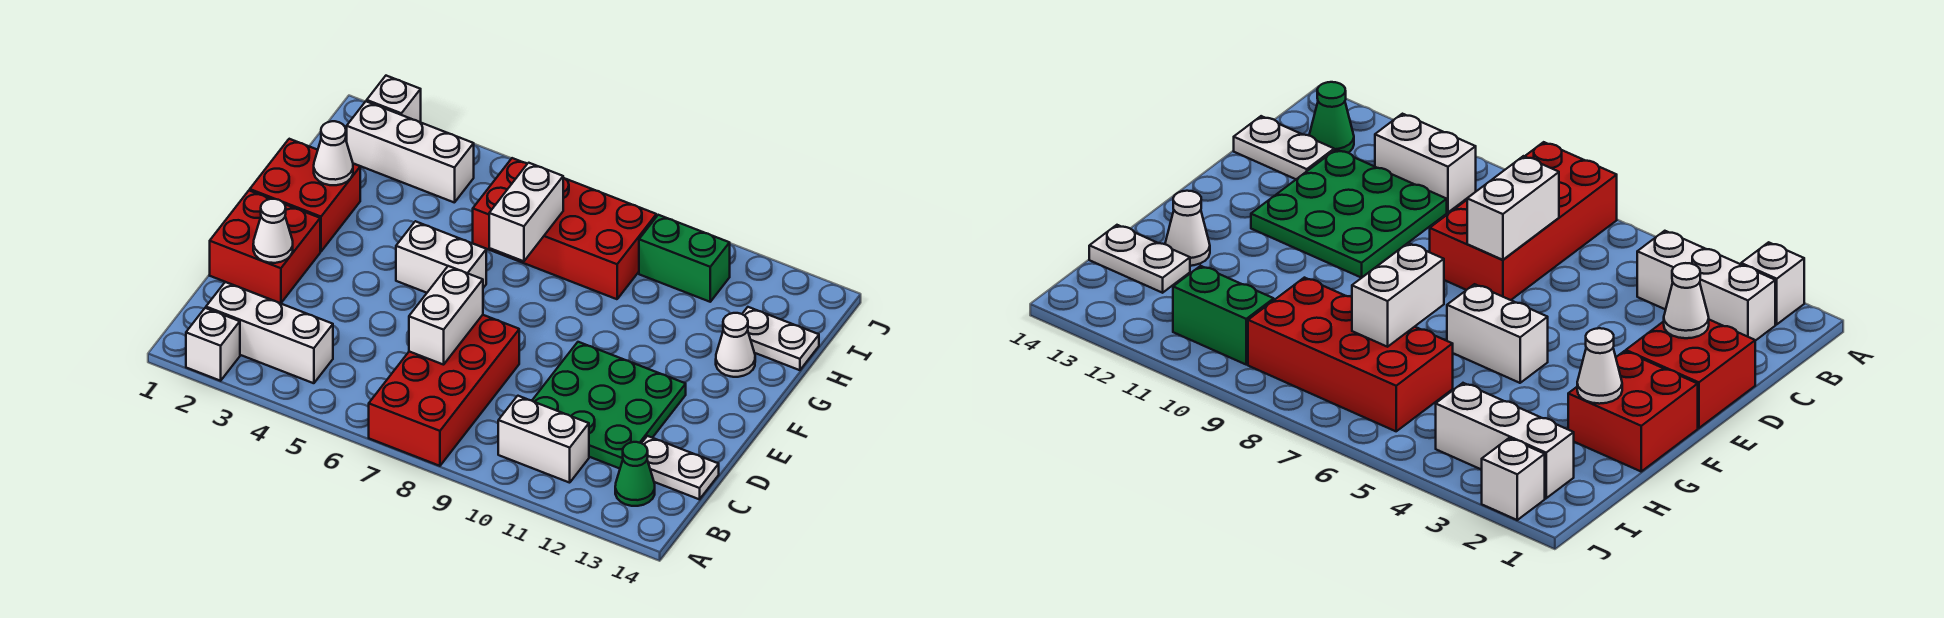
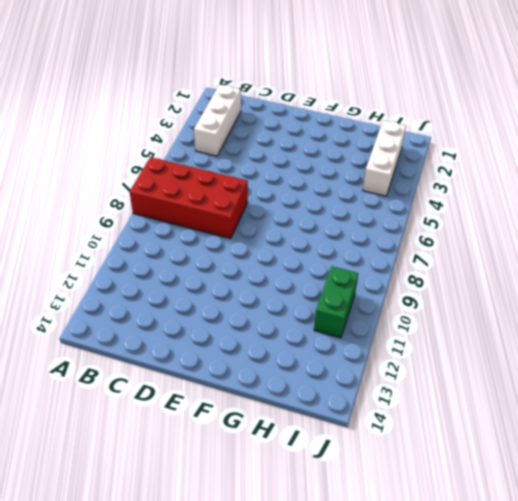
none -> white brick A2 level 1
none -> white brick B10:B11 level 1
none -> green cone B13 level 1

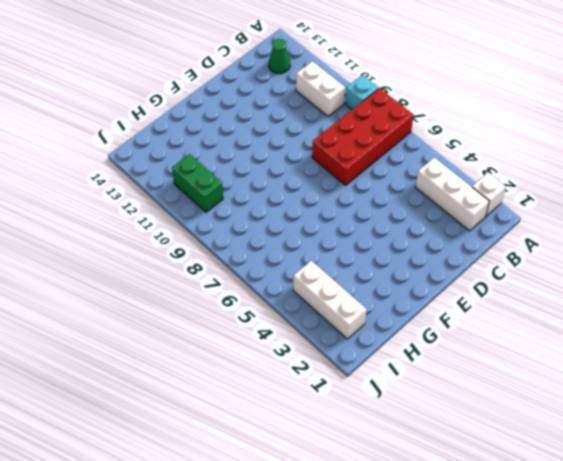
cyan brick A9 level 1 -> none
none -> green plate C10:E12 level 1
none -> white plate C13:C14 level 1
none -> red brick D1:E2 level 1

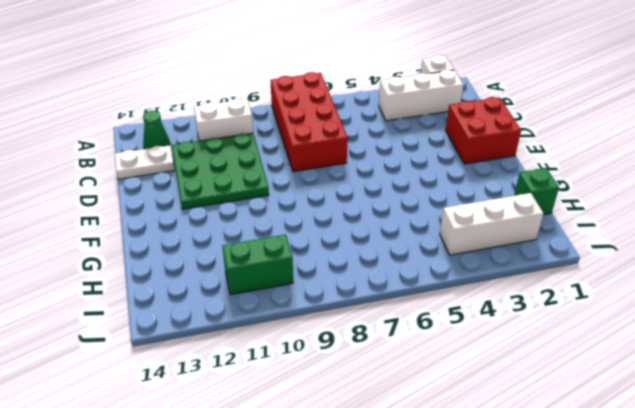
green brick H1 level 1 -> none
none -> red brick F1:G2 level 1
none -> white brick F5:F6 level 1
none -> white cone G13 level 1

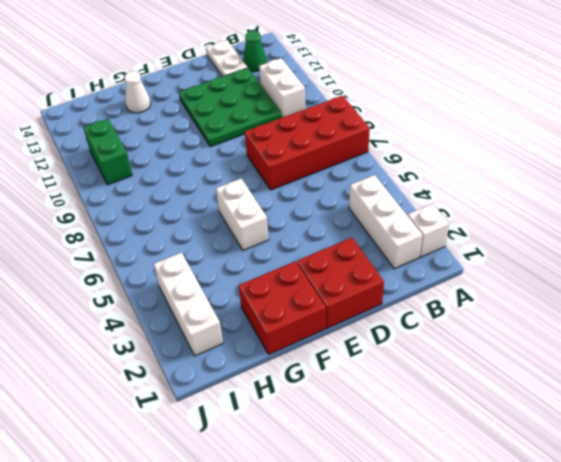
none -> red brick H6:I9 level 1
none -> white plate H13:H14 level 1
none -> white brick J2 level 1

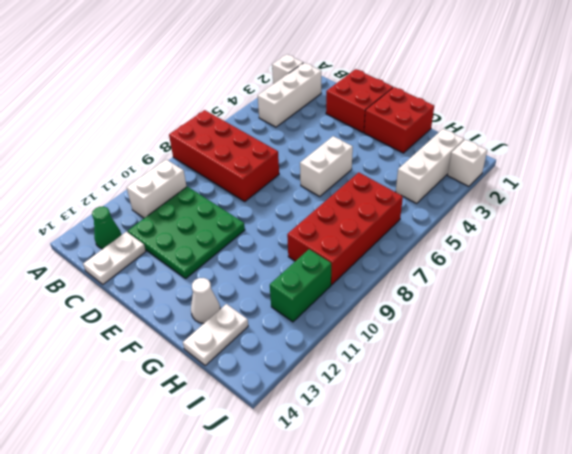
none -> white brick C7:D7 level 2
none -> white cone D2 level 2
none -> white cone G2 level 2

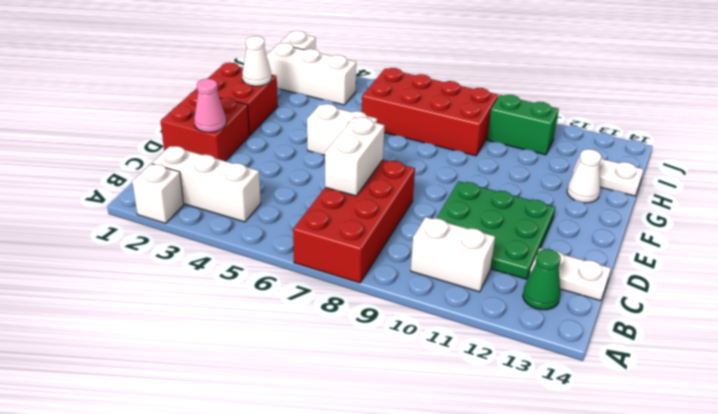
pink cone D2 level 2 -> white cone D2 level 2
none -> white brick G7:H7 level 2

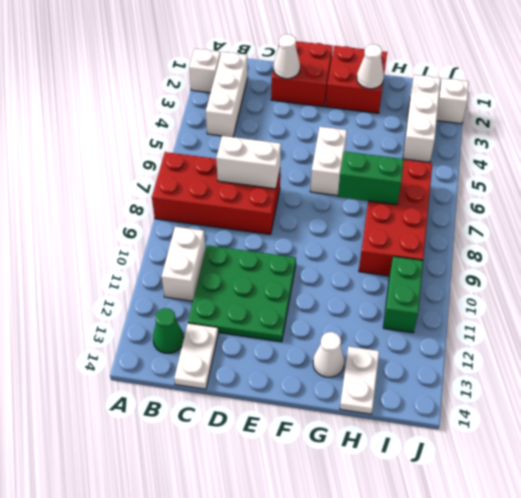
green brick G7:H7 level 2 -> white brick G7:H7 level 2

